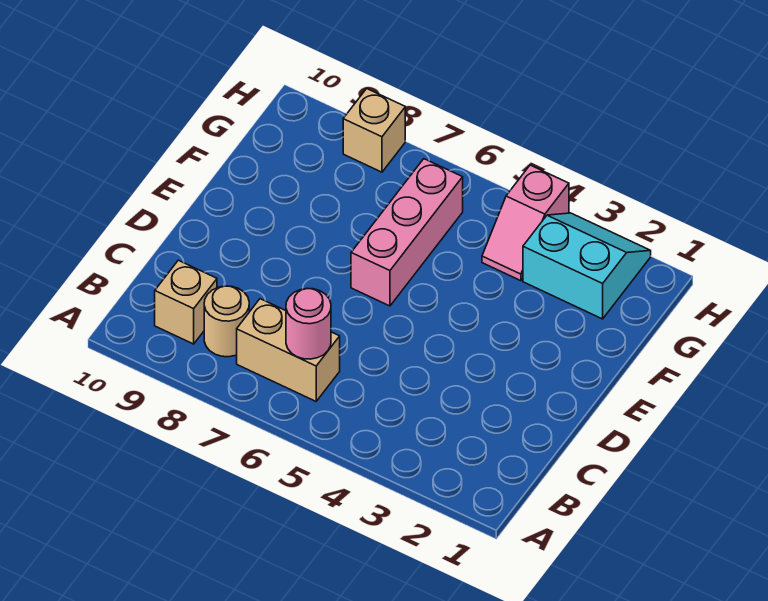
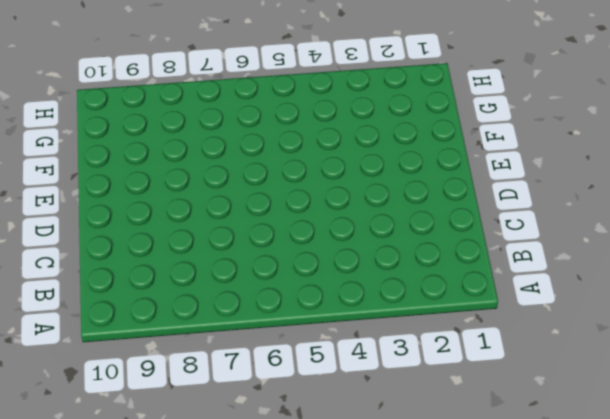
none -> tan brick B6:B7 level 1
none -> tan round brick B8 level 1

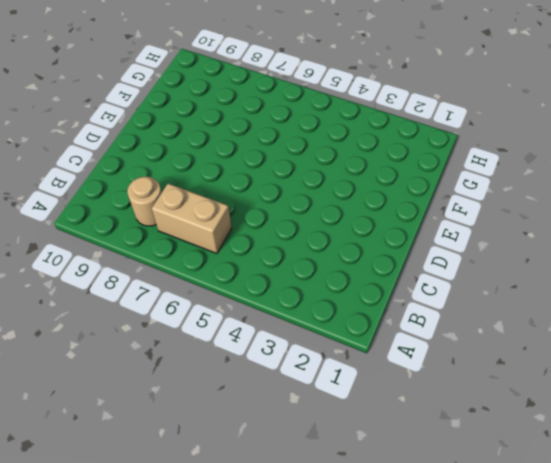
none -> tan brick B9 level 1
none -> pink brick E6:G6 level 1

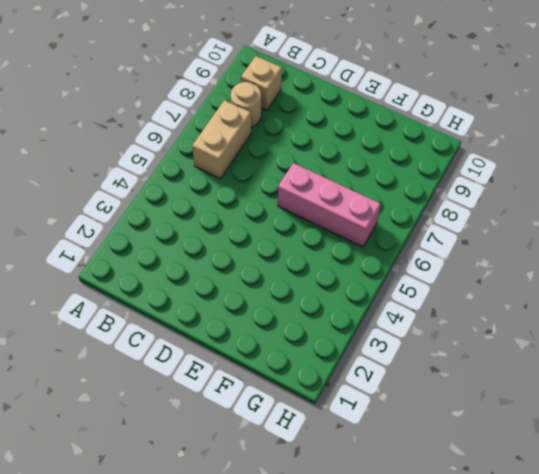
none -> cyan slope G2:H3 level 1 top G
none -> pink slope G4:H4 level 1 top H

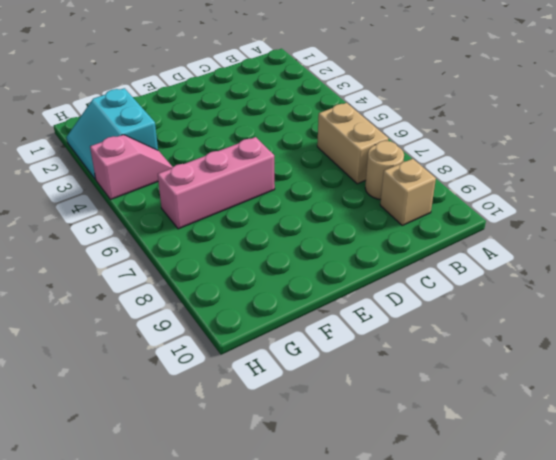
none -> tan brick H8 level 1
none -> pink round brick B6 level 2

